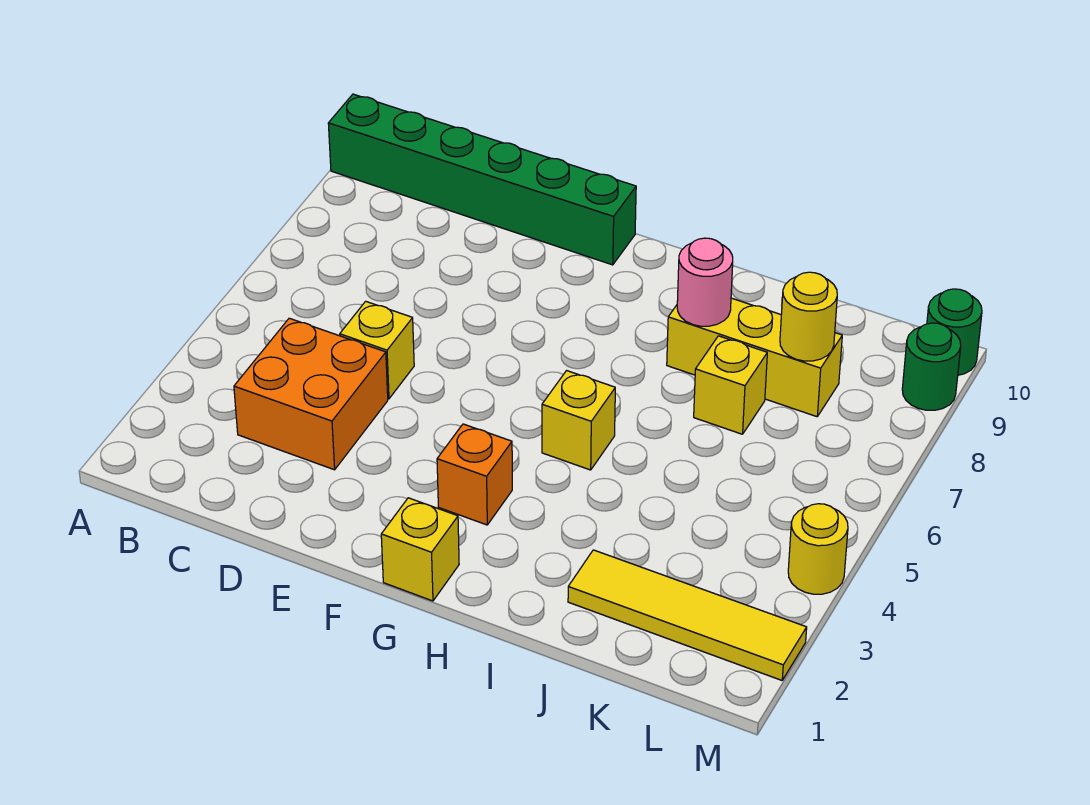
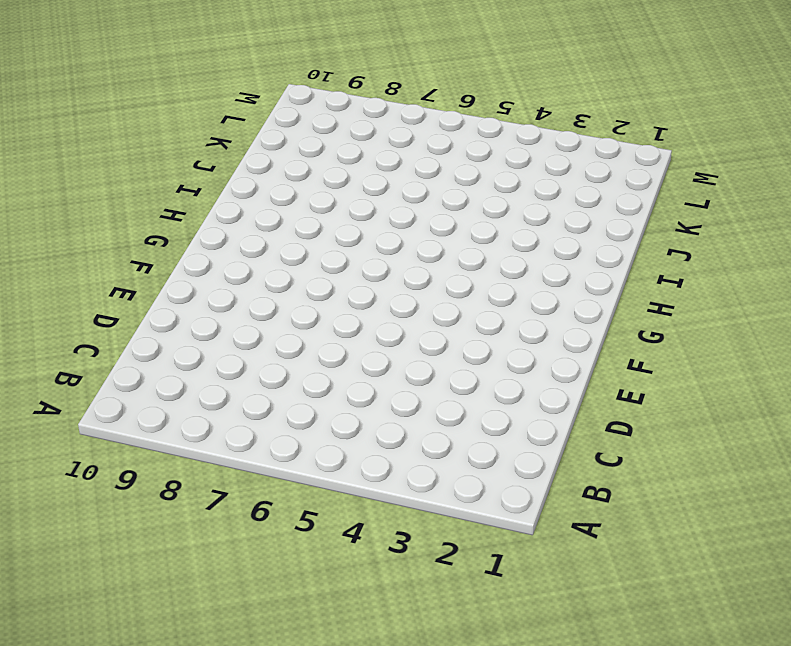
none -> green brick A10:F10 level 1
none -> orange brick C3:D4 level 1
none -> yellow brick D5 level 1

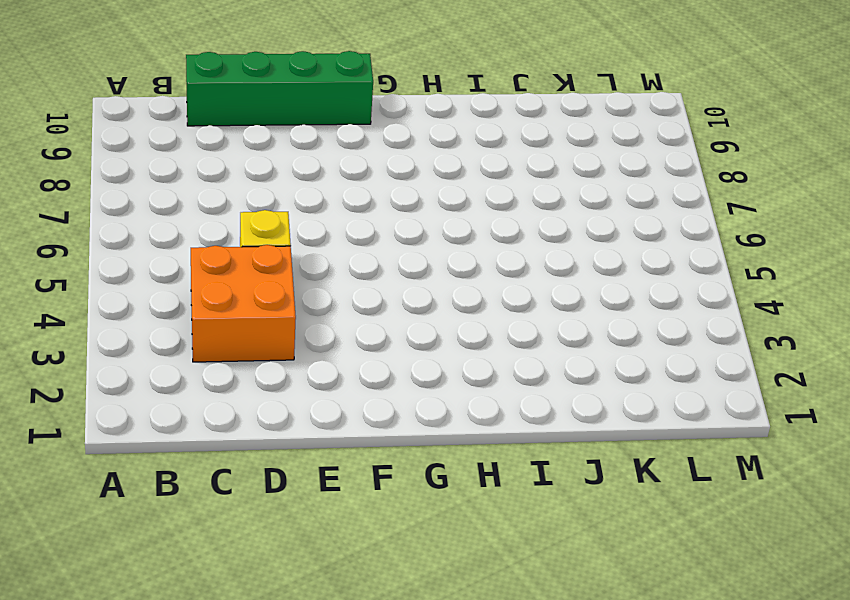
green brick C10:F10 level 1 -> green brick A10:F10 level 1
none -> yellow brick G1 level 1
none -> orange brick G3 level 1
none -> yellow brick H5 level 1

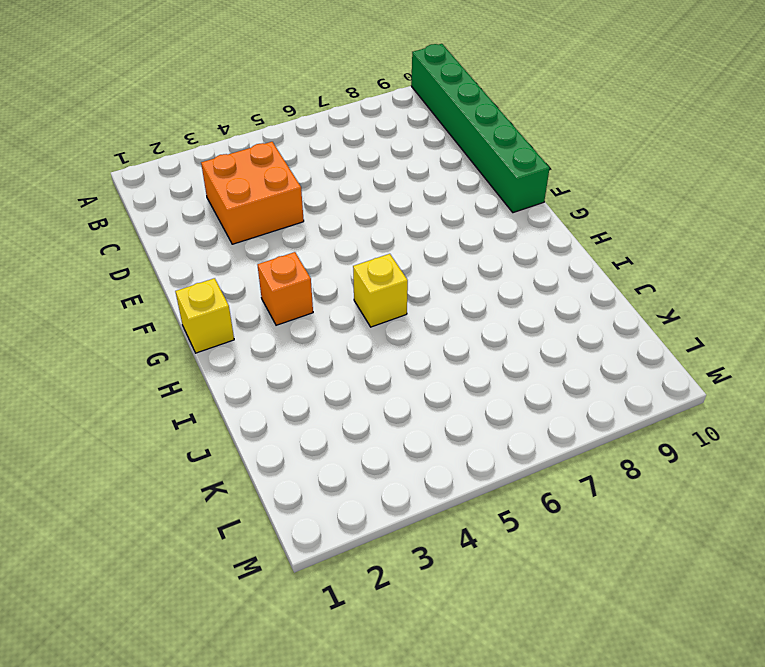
none -> yellow brick D5 level 1
none -> yellow brick I8:K8 level 1
none -> yellow tile J2:M2 level 1

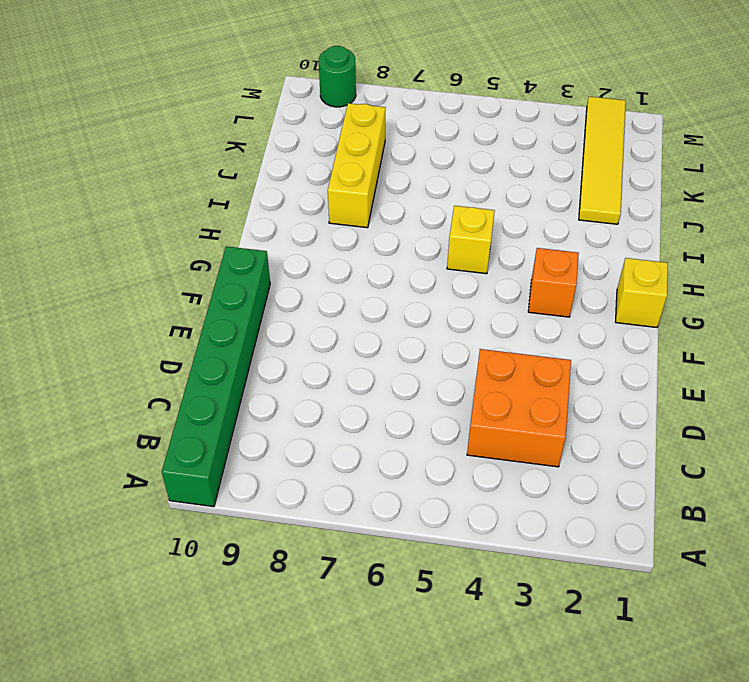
none -> yellow brick D5 level 1
none -> yellow brick J7 level 1
none -> yellow round brick M4 level 1

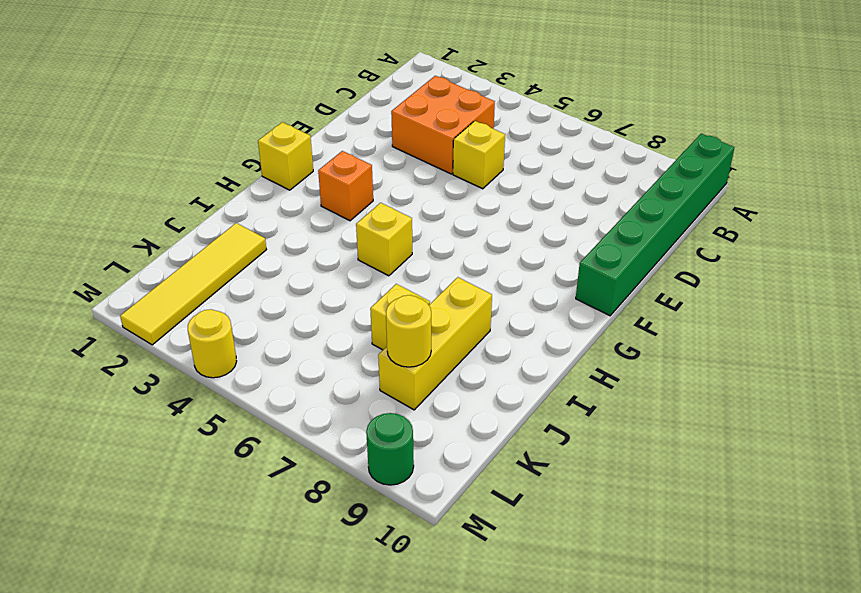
none -> green round brick M10 level 1
none -> pink round brick I8 level 2

